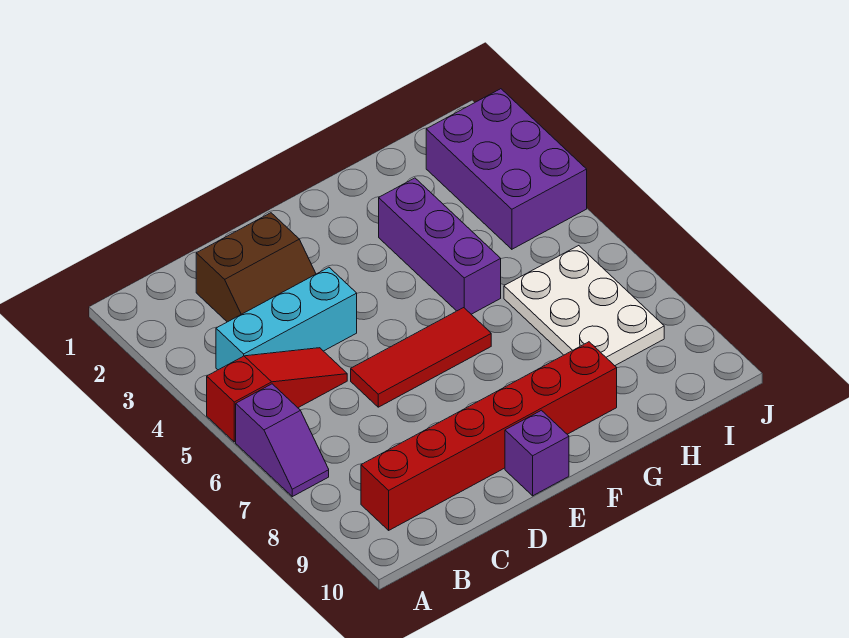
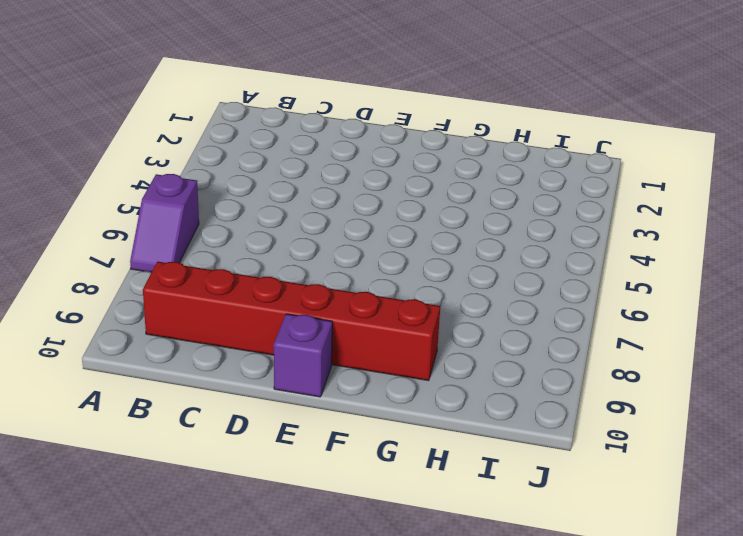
none -> red slope A5:C5 level 1 top A
none -> cyan brick B4:D4 level 1

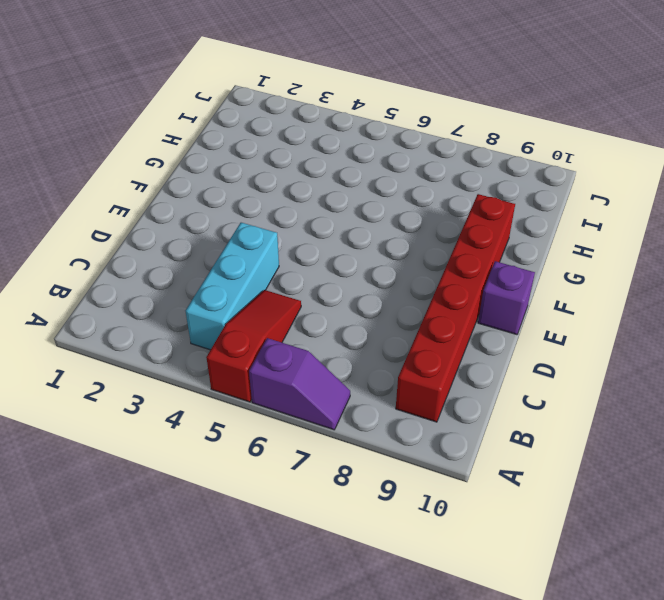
none -> brown slope C2:D3 level 1 top 2
none -> red tile D6:F6 level 1

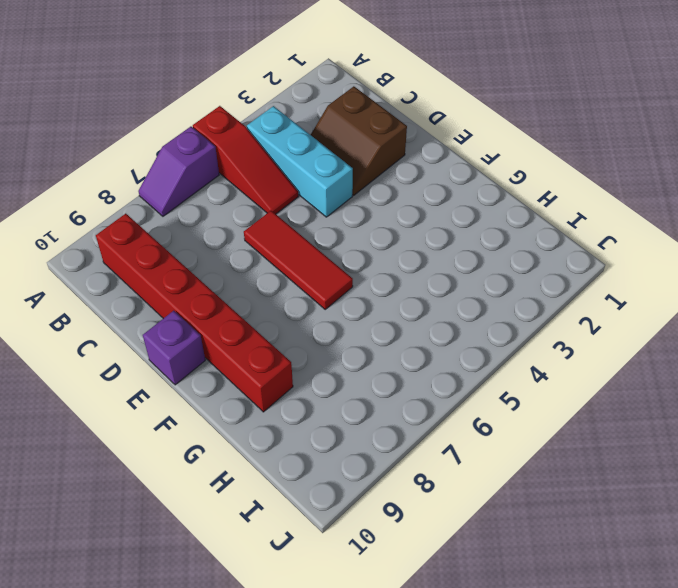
none -> purple brick G3:G5 level 1
none -> white plate H6:I8 level 1

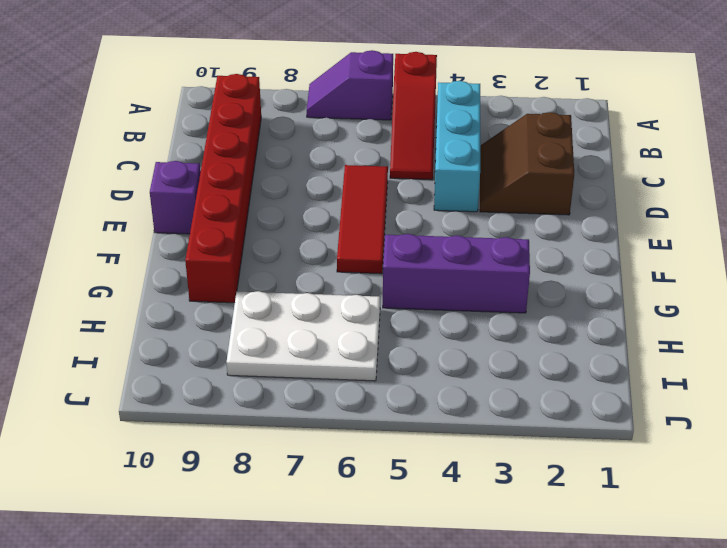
none -> purple brick I2:J4 level 1

